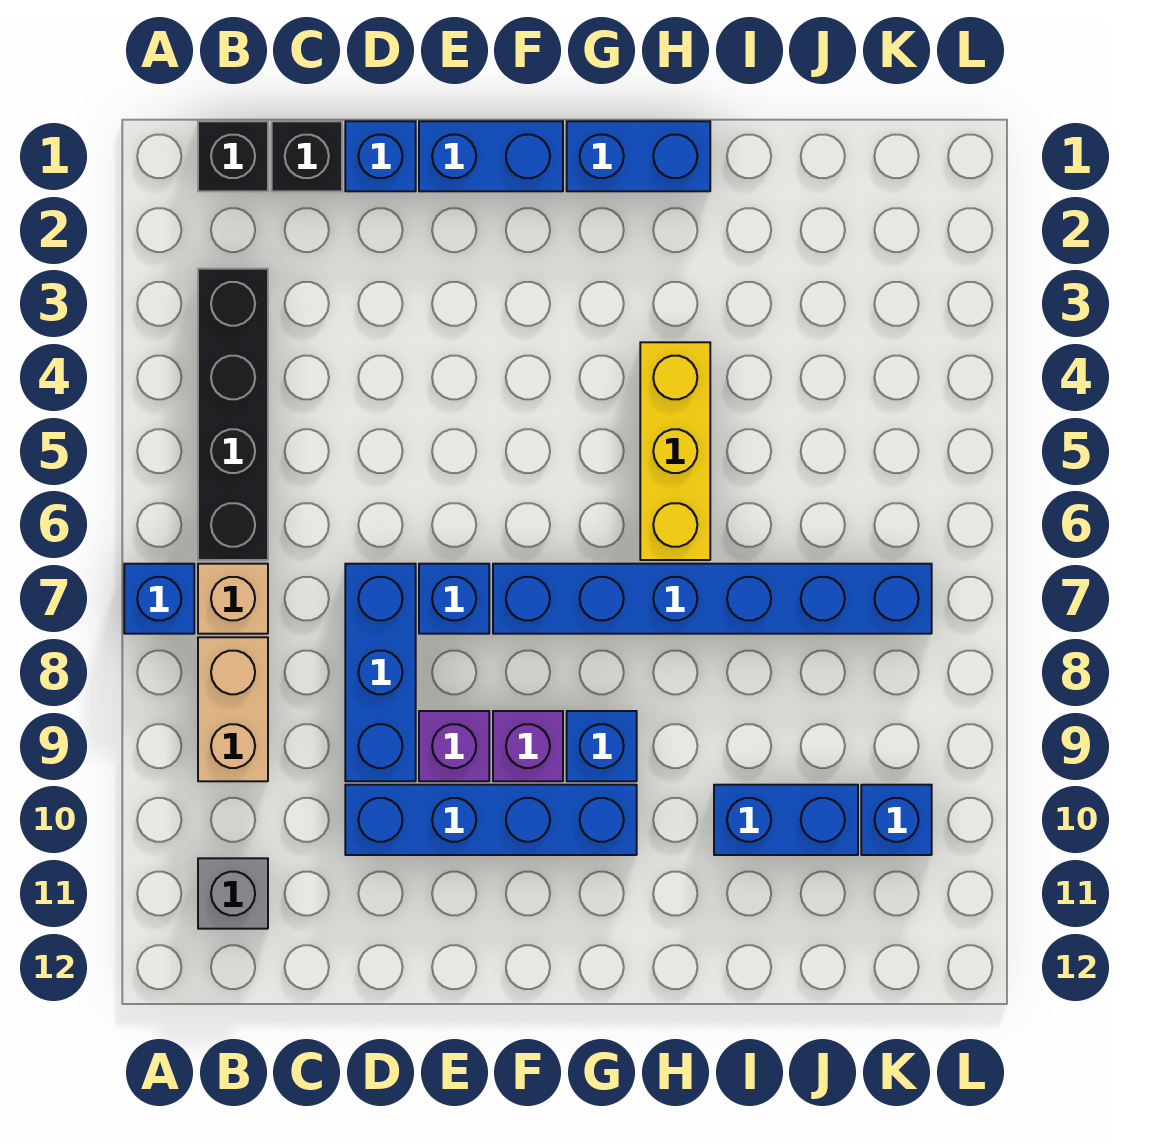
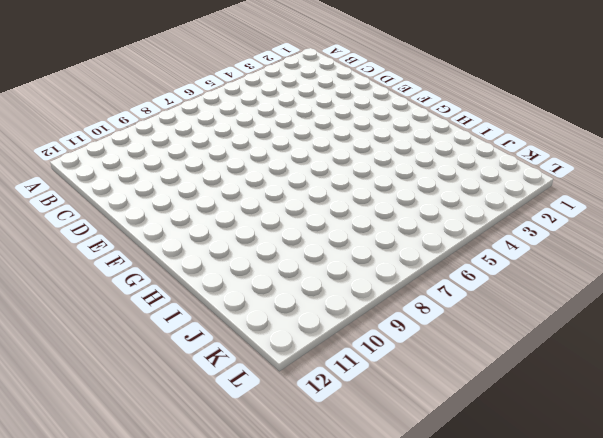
none -> blue brick A7 level 1
none -> black brick B1 level 1
none -> black brick B3:B6 level 1

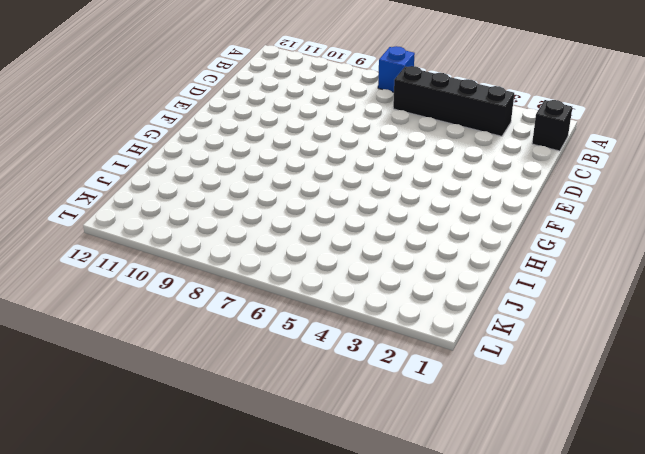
none -> tan brick B7 level 1
none -> tan brick B8:B9 level 1
none -> grey brick B11 level 1

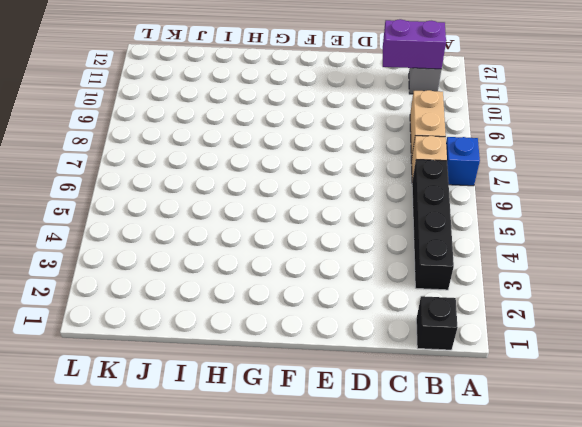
purple brick B11:C11 level 2 -> none
none -> black brick C1 level 1
none -> blue brick D1 level 1
none -> blue brick D7:D9 level 1

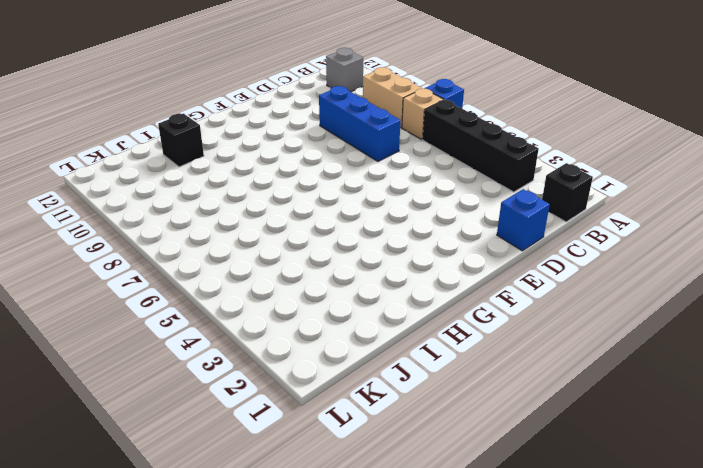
black brick I11 level 1 -> black brick C1 level 1
none -> blue brick D10:G10 level 1
none -> blue brick E1:F1 level 1
none -> blue brick E7 level 1

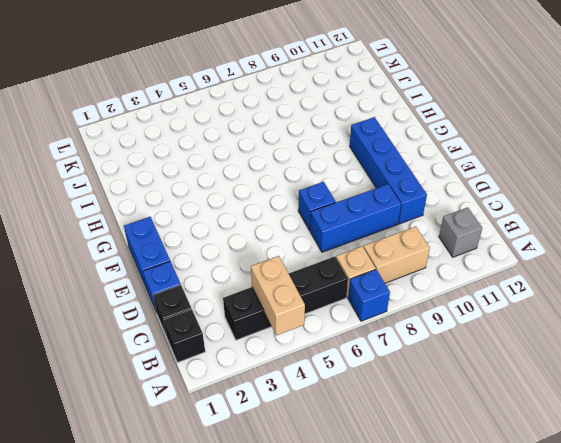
tan brick A4:B4 level 2 -> none
none -> purple brick E9 level 1
none -> blue brick F7:K7 level 1
none -> purple brick F9 level 1

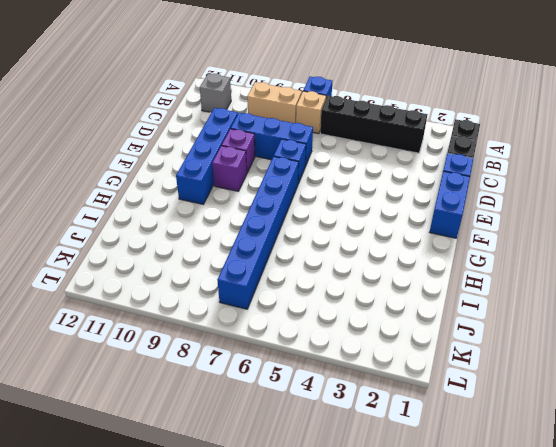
none -> blue brick G1:H1 level 1
none -> blue brick G9 level 1
none -> yellow brick H4:H6 level 1

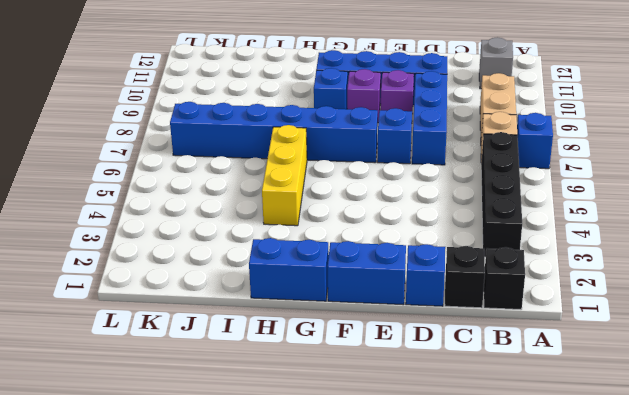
none -> blue brick I10:J10 level 1
none -> blue brick K10 level 1

